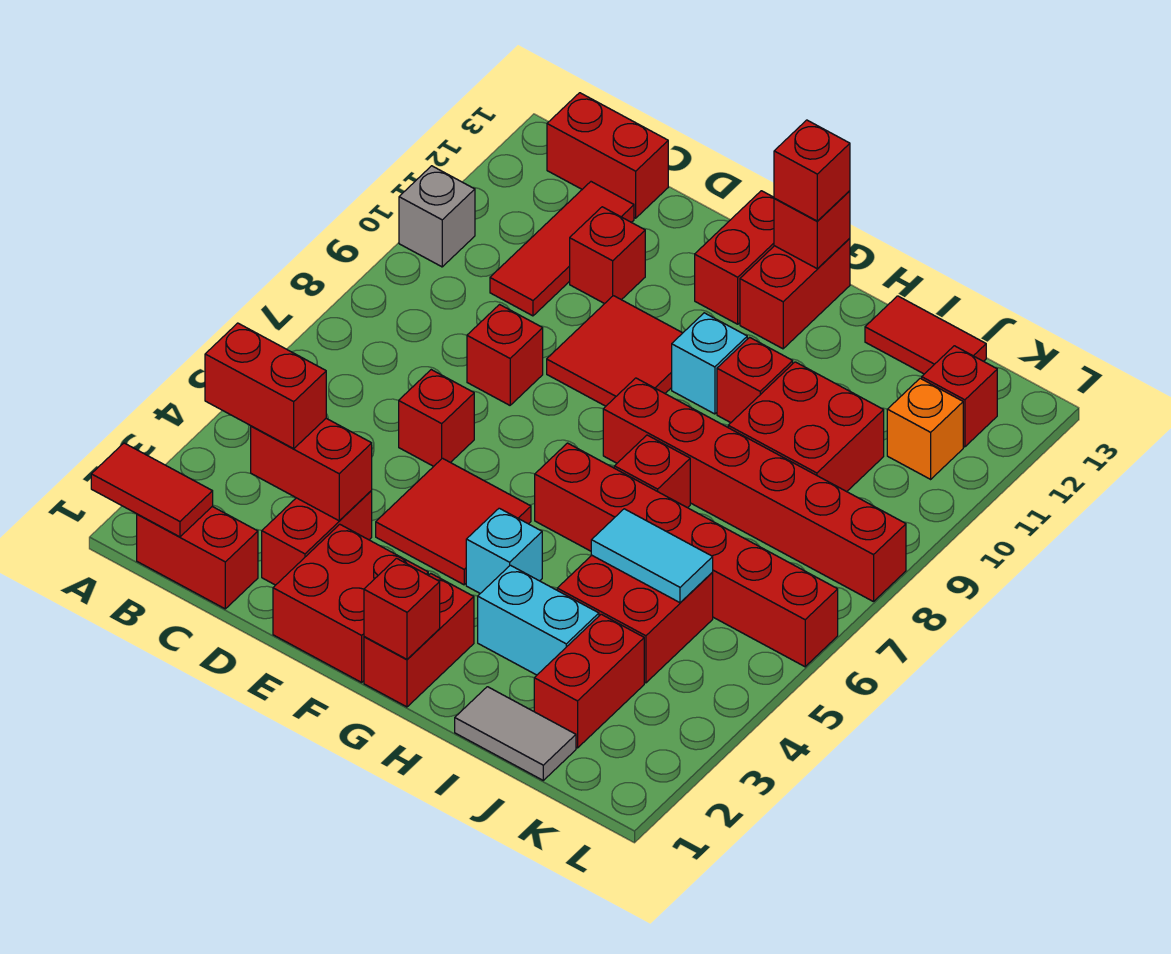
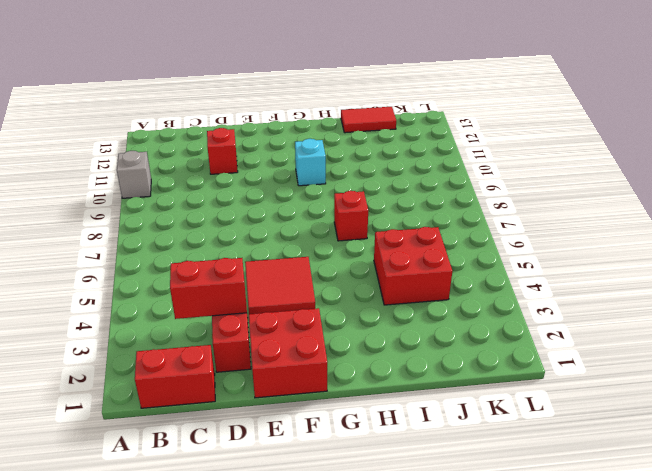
none -> red brick B13:C13 level 1
none -> red tile C10:C12 level 1
none -> red brick D6 level 1
none -> red brick D8 level 1

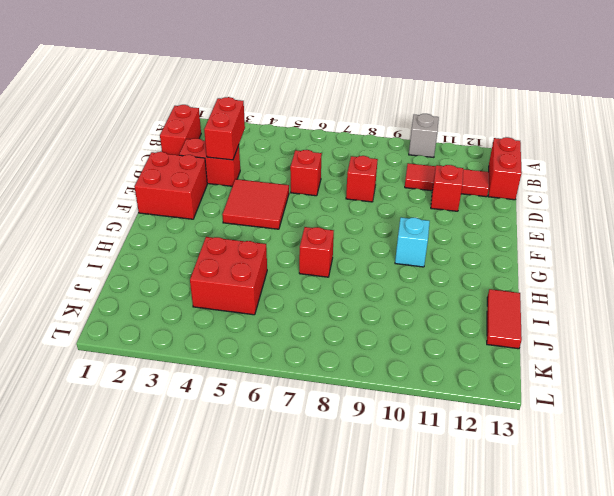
none -> red tile E9:F10 level 1
none -> red brick F12:F13 level 1
none -> red brick G1:G2 level 1
none -> cyan brick G4 level 1

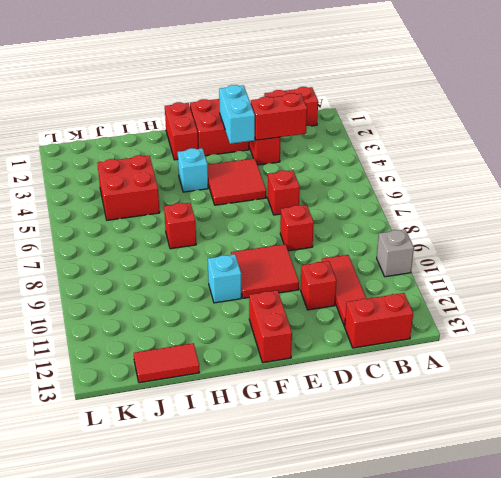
cyan brick E2:E3 level 2 -> cyan brick H3:I3 level 1
none -> red brick G6:L6 level 1
none -> red brick G8:L8 level 1
none -> red brick G12:G13 level 1
none -> red brick H10 level 1

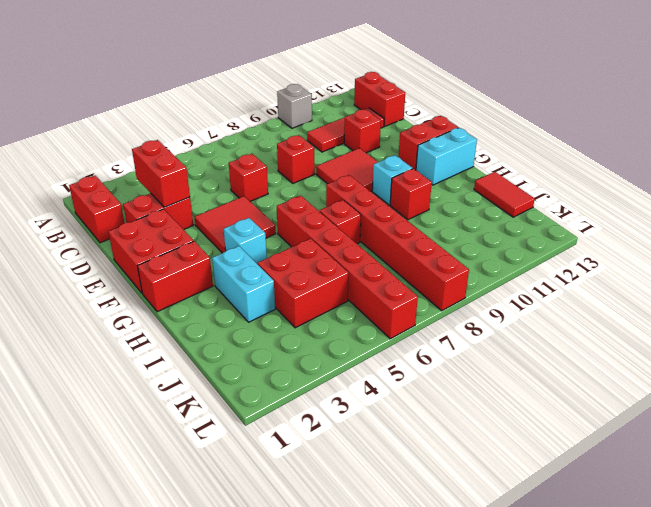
cyan brick G12:G13 level 1 -> red brick G12:G13 level 1
none -> grey tile I1:J1 level 1
none -> red brick I9:J10 level 1
none -> red brick J2:J3 level 1
none -> orange brick K11 level 1

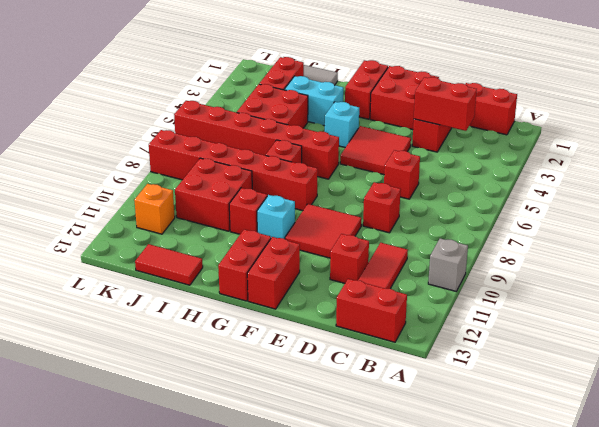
none -> red brick K12 level 1
none -> red tile A1:B1 level 2
none -> red brick G1 level 2
none -> red brick G13 level 2

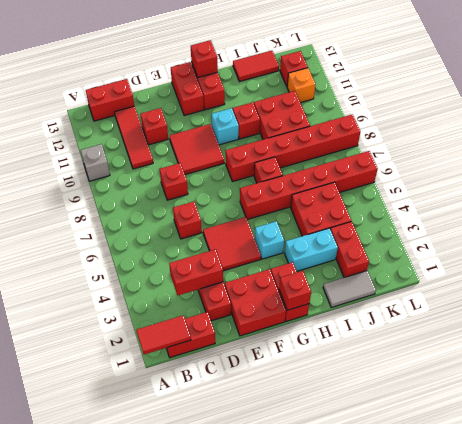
none -> cyan tile I5:J5 level 2
none -> red brick B3:C3 level 3
none -> red brick G13 level 3

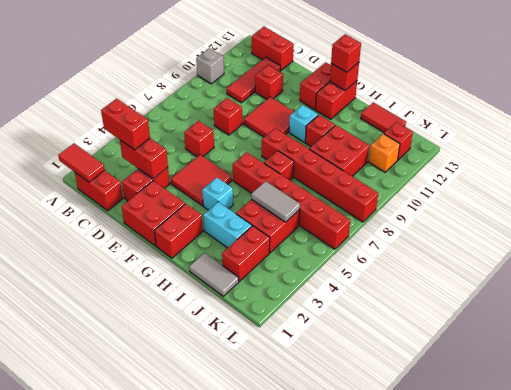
grey tile I5:J5 level 2 -> cyan tile I5:J5 level 2
none -> red brick G1 level 2

